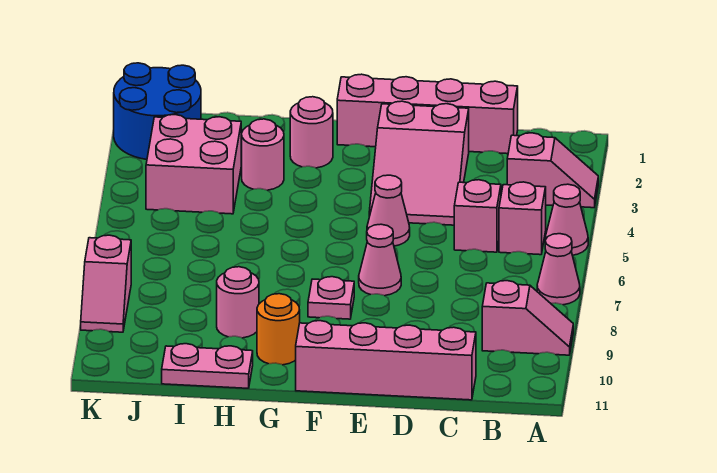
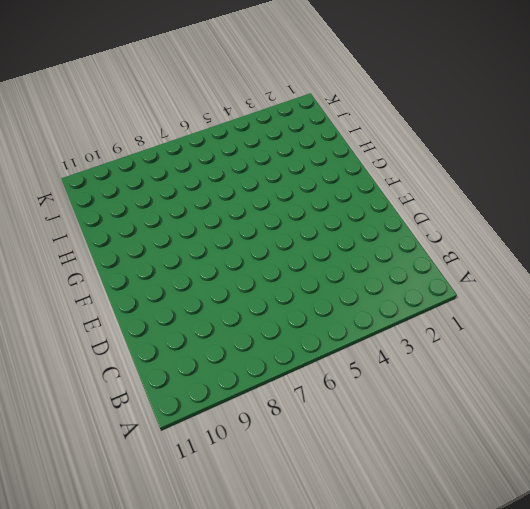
none -> pink slope A3:B3 level 1 top B
none -> pink cone A5 level 1
none -> pink cone A7 level 1

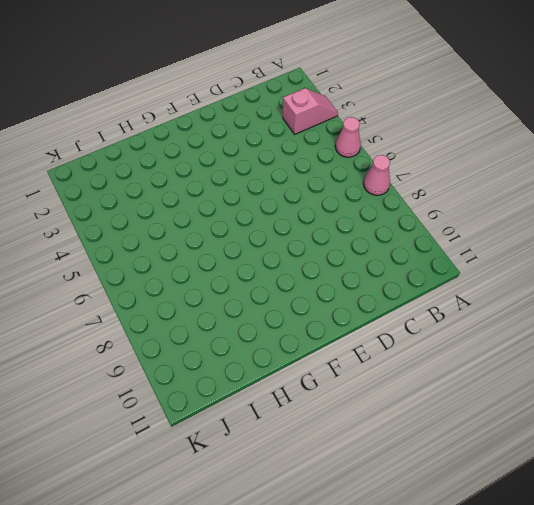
none -> pink slope A9:B9 level 1 top B
none -> pink brick B5 level 1
none -> pink brick C1:F1 level 1

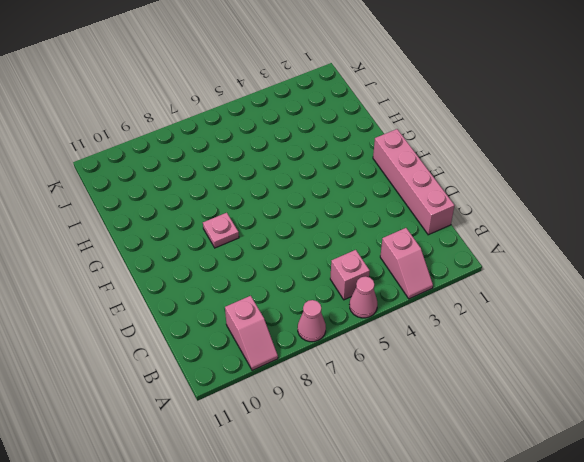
none -> pink brick C5 level 1
none -> pink brick C11:F11 level 1
none -> pink slope D2:E4 level 1 top 2

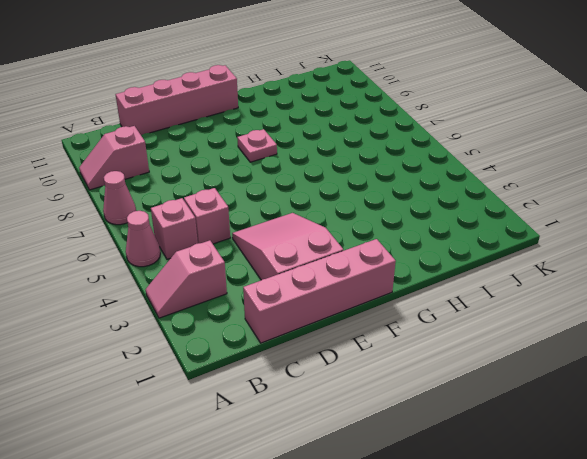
none -> pink cone E5 level 1
none -> pink cone E7 level 1
none -> pink round brick G2 level 1

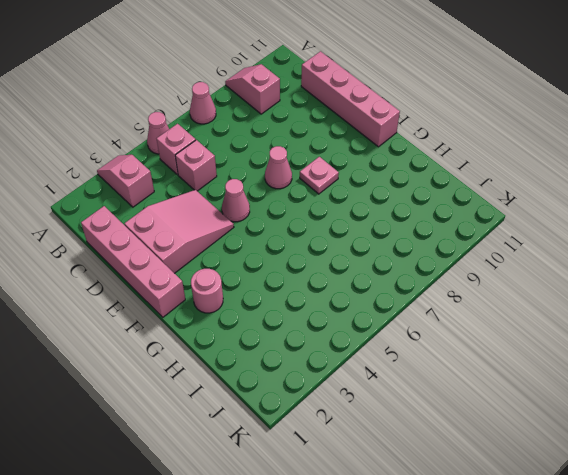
none -> orange round brick G10 level 1
none -> pink round brick H3 level 1
none -> pink round brick H9 level 1

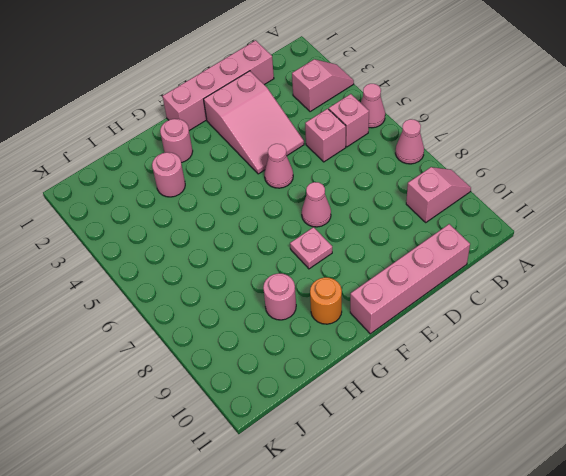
none -> pink plate H11:I11 level 1
none -> pink brick I3:J4 level 1
none -> blue round brick J1:K2 level 1

